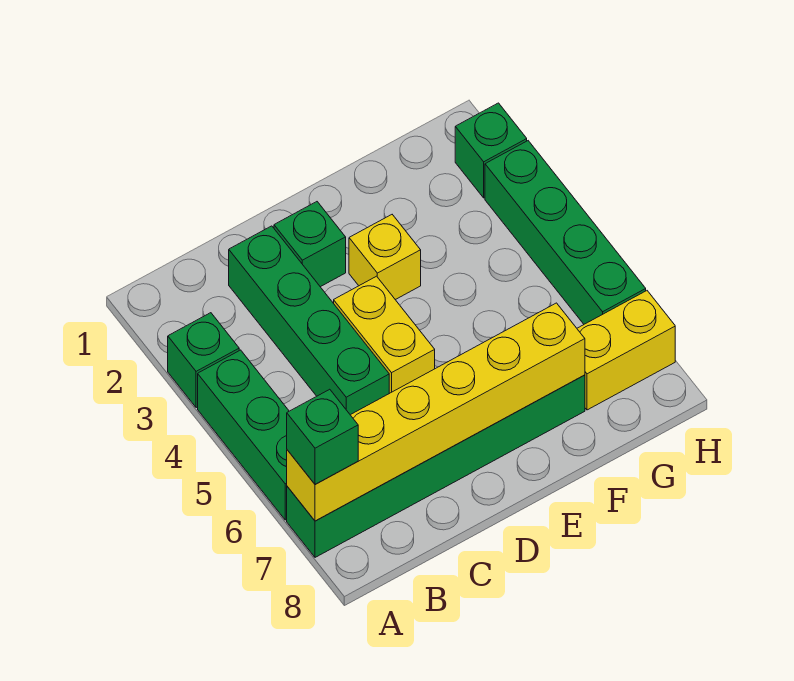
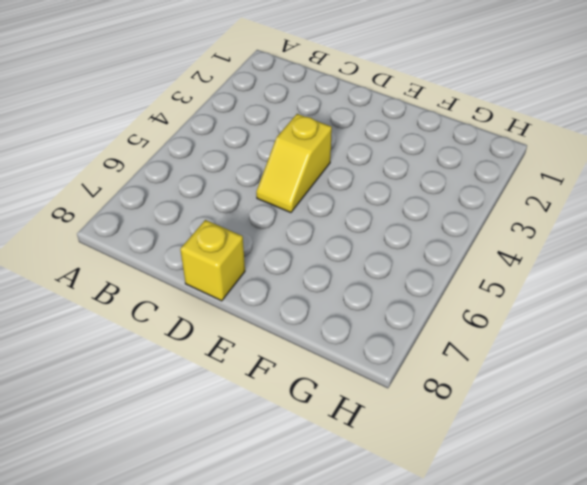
yellow slope D4:D5 level 1 top 4 -> yellow brick D4:D5 level 1
yellow brick D8 level 1 -> yellow brick E3 level 1
none -> green brick A3 level 1
none -> green brick A4:A6 level 1
none -> green brick A7:F7 level 1

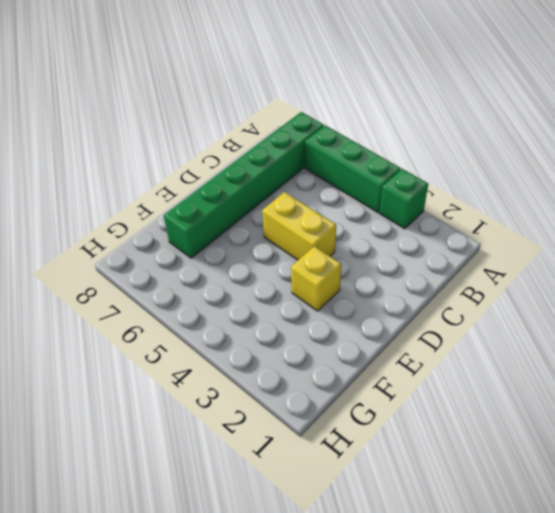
none -> green brick C2:C5 level 1
none -> green brick D2 level 1
none -> yellow brick G7:H7 level 1

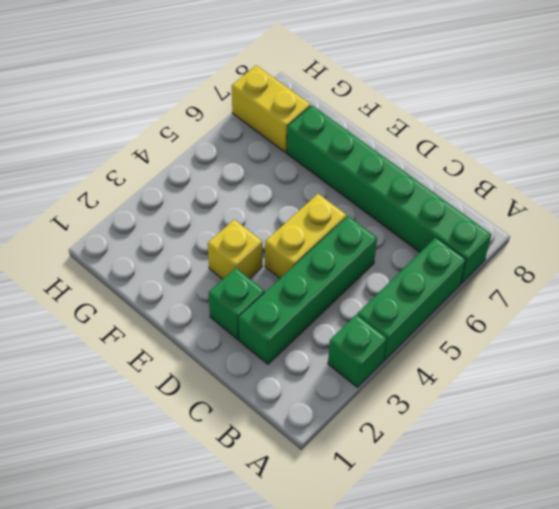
none -> green brick H2 level 1
none -> green brick H3:H6 level 1
none -> yellow brick A7:F7 level 2

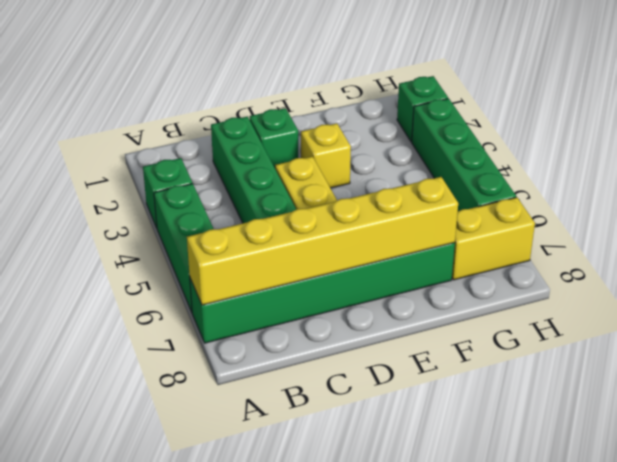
none -> green brick A7 level 3

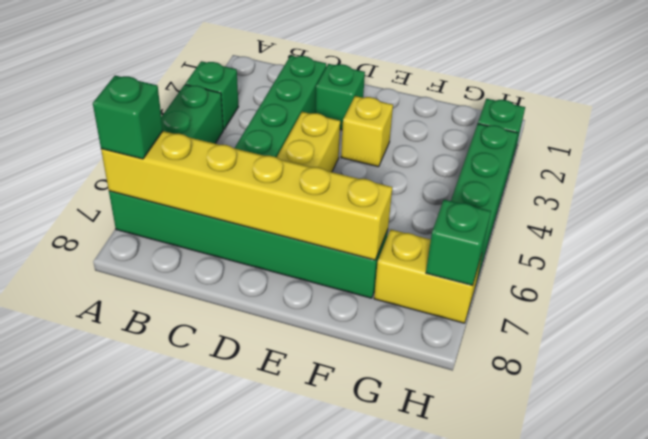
green brick H7 level 2 -> none

